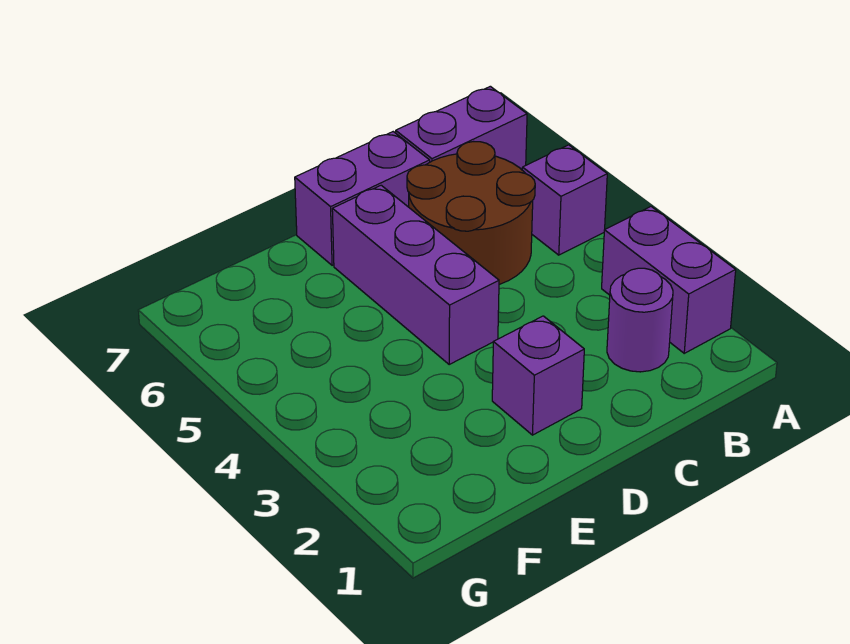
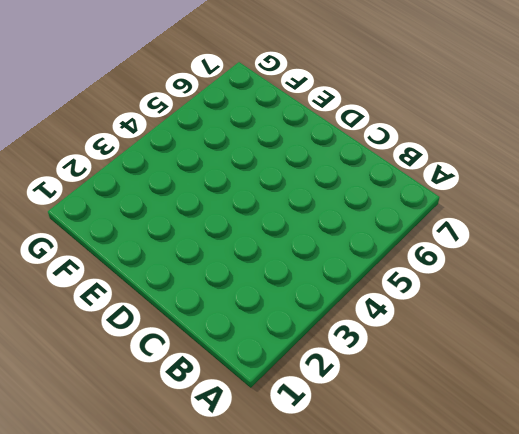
none -> purple brick A2:A3 level 1
none -> purple brick A5 level 1

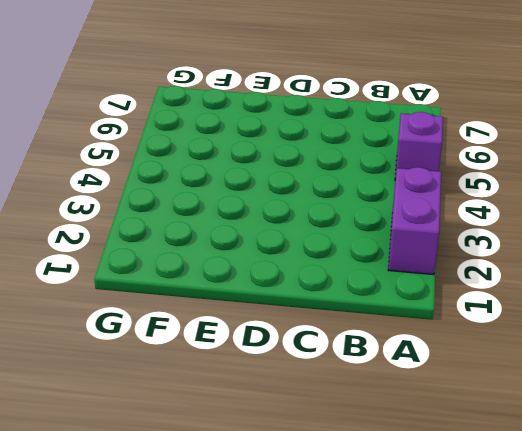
none -> purple brick A7:B7 level 1
none -> purple round brick B2 level 1

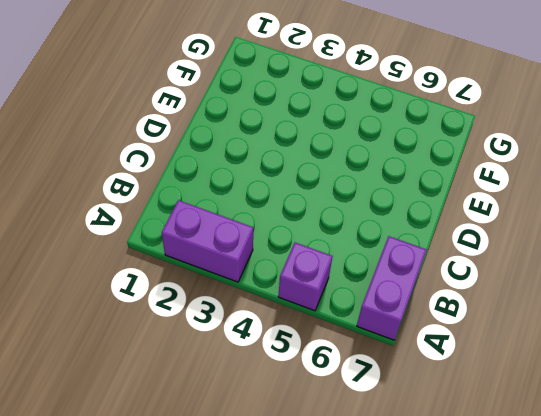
none -> purple round brick B2 level 1
none -> brown round brick B5:C6 level 1

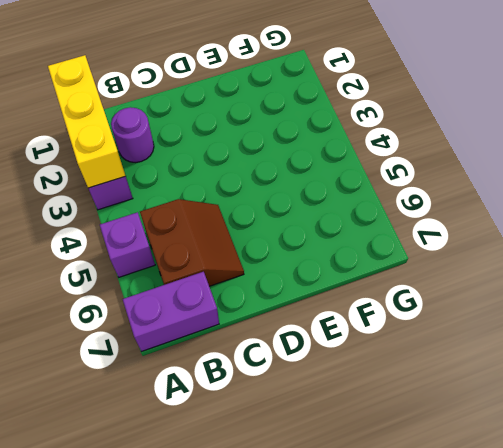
yellow brick A1:A3 level 2 -> none
brown slope B5:C6 level 1 top B -> brown round brick B5:C6 level 1
none -> purple brick C7:D7 level 1
none -> purple brick D2 level 1

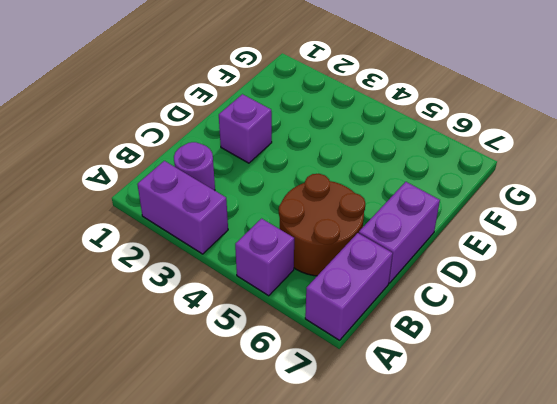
none -> purple brick D4:D6 level 1

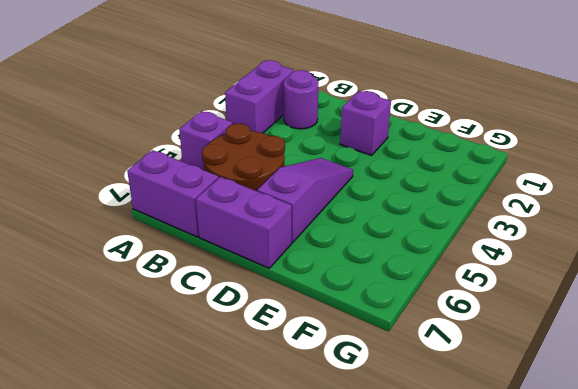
purple slope D4:D6 level 1 top 6 -> purple brick D4:D6 level 1

